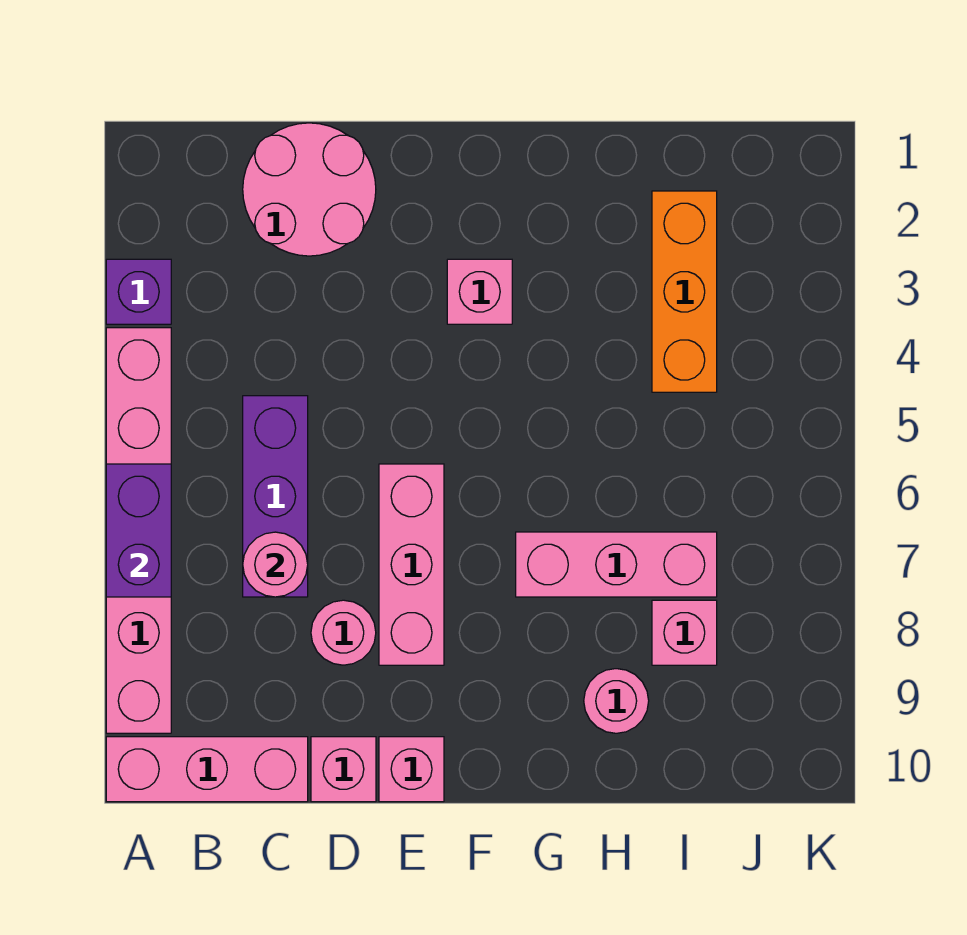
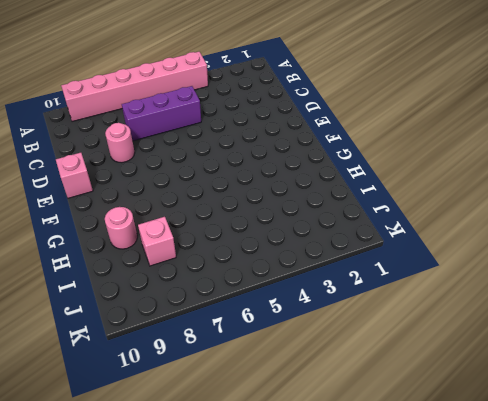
none -> purple brick A3 level 1
none -> pink brick A10:C10 level 1
none -> pink round brick C1:D2 level 1

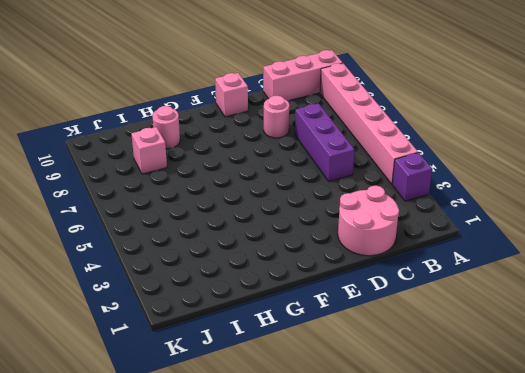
none -> pink brick D10 level 1
none -> pink brick E6:E8 level 1
none -> pink brick F3 level 1

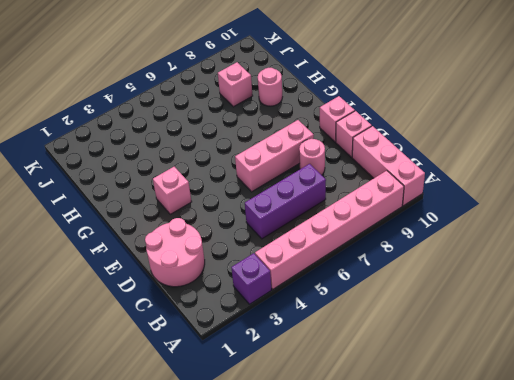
none -> pink brick G7:I7 level 1
none -> orange brick I2:I4 level 1
none -> purple brick A6:A7 level 2

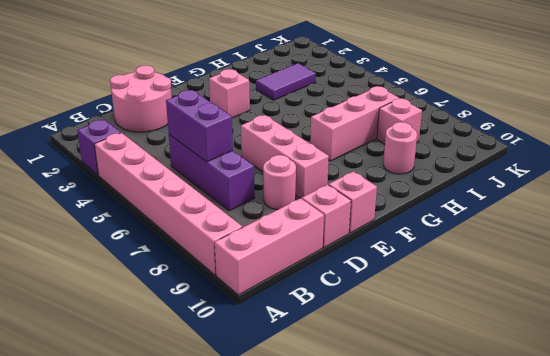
purple brick C5:C6 level 2 -> purple brick A6:A7 level 2
purple tile H3:I3 level 1 -> orange brick I2:I4 level 1
none -> pink round brick C7 level 2

